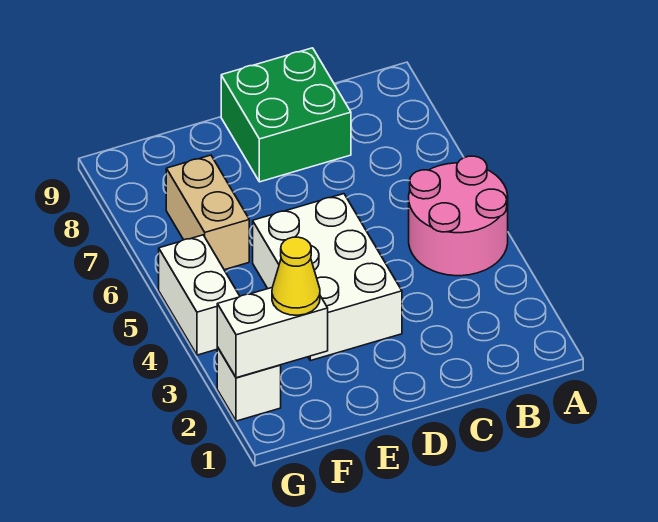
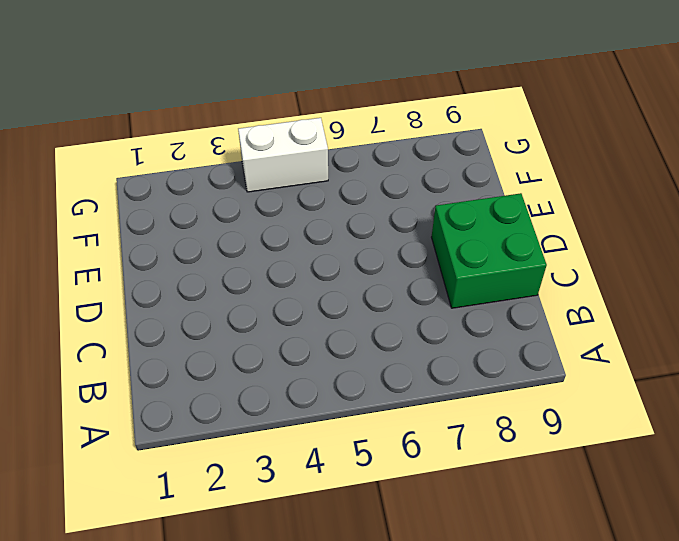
none -> pink round brick A4:B5 level 1
none -> white brick D3:E5 level 1

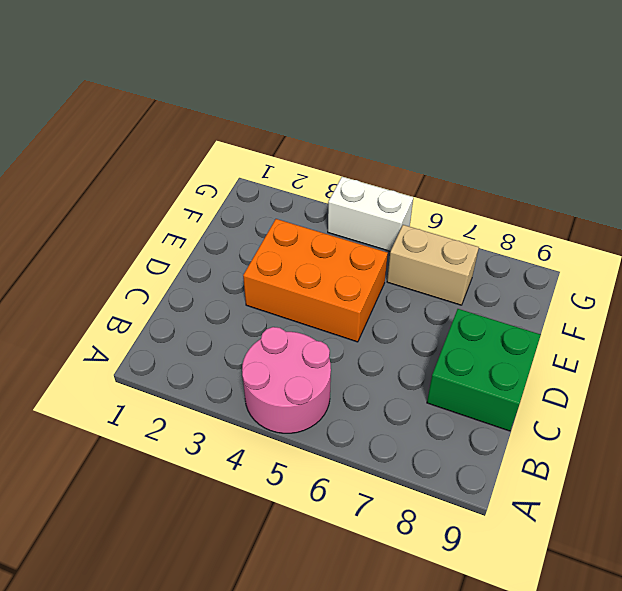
orange brick D3:E5 level 1 -> white brick D3:E5 level 1
none -> white brick G2 level 1
none -> white brick F2:G2 level 2

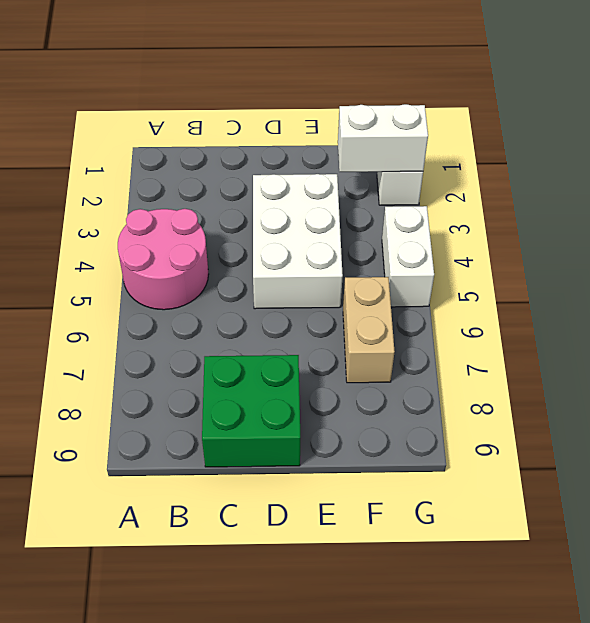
none -> yellow cone F2 level 3

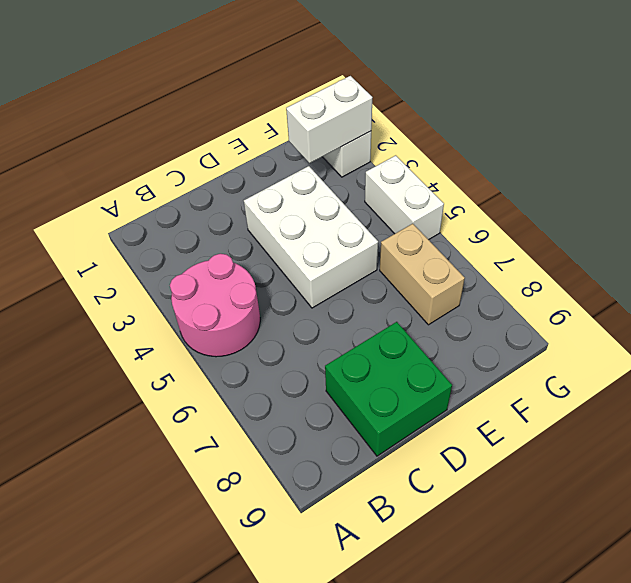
none -> yellow cone F2 level 3

